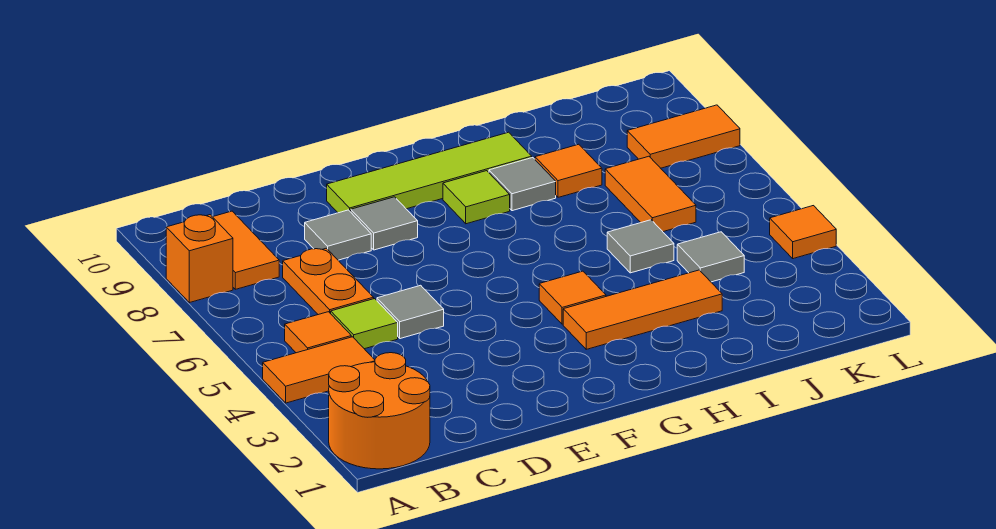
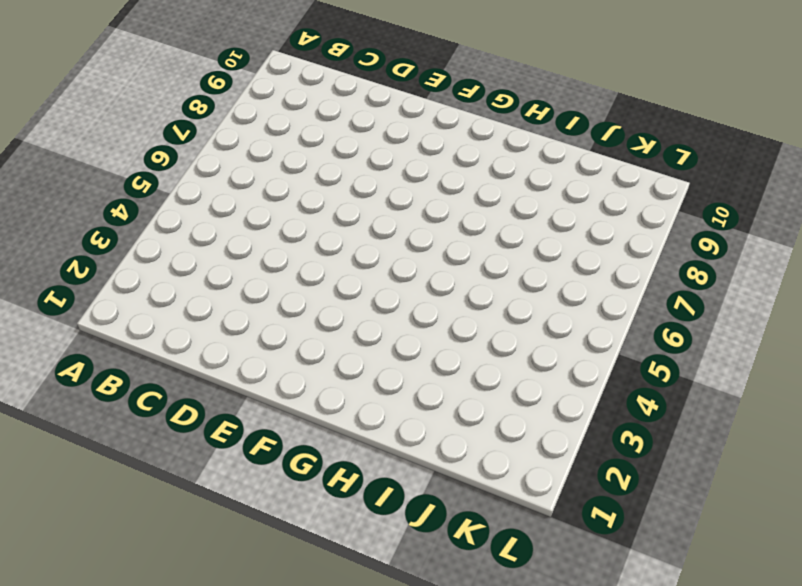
none -> orange round brick A1:B2 level 1
none -> orange tile A4:B4 level 1
none -> orange brick A8 level 1

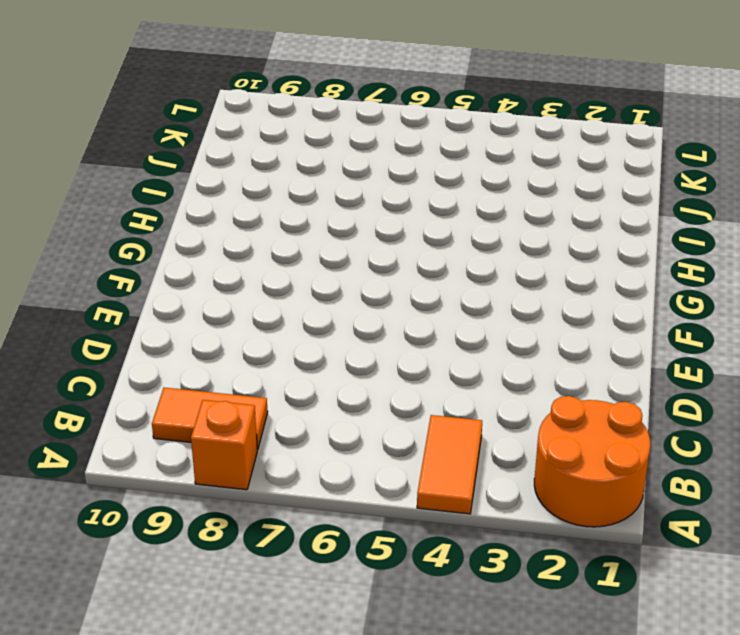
none -> orange tile B5 level 1
none -> lime tile C5 level 1
none -> orange plate C6:C7 level 1

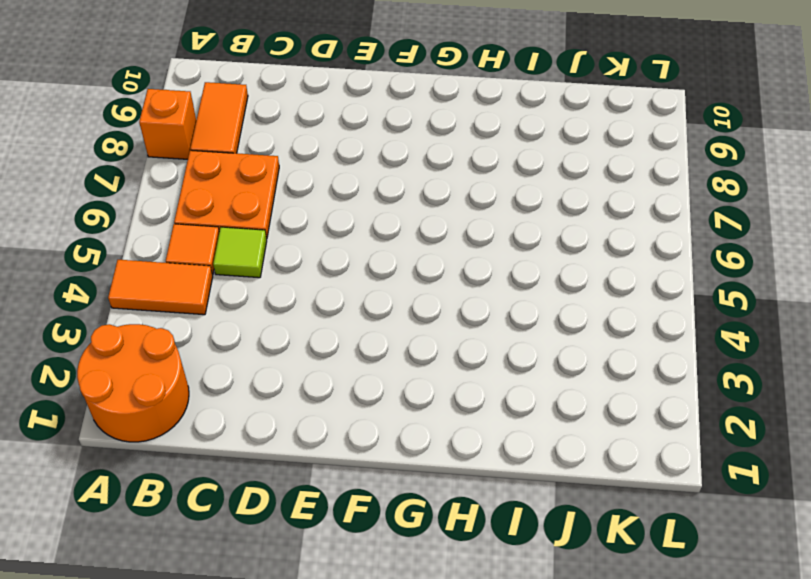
orange plate B6:C7 level 1 -> orange plate C6:C7 level 1
none -> grey tile D5 level 1
none -> grey tile D8 level 1
none -> grey tile E8 level 1

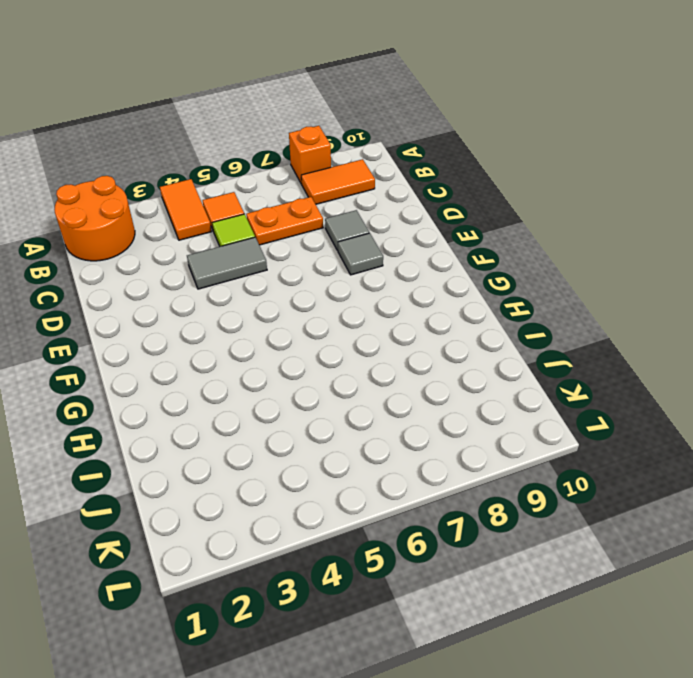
grey tile D4:D5 level 1 -> grey tile D5 level 1
none -> lime tile E9:H9 level 1
none -> orange tile G3:I3 level 1
none -> orange tile G4 level 1

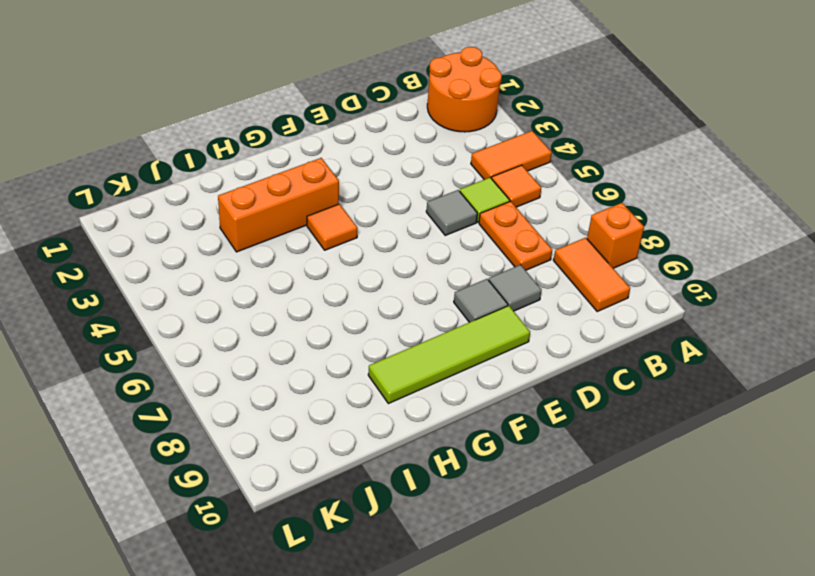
orange brick G3:I3 level 1 -> orange tile G3:I3 level 1
none -> lime tile G8 level 1
none -> grey tile H8 level 1
none -> grey tile I5 level 1

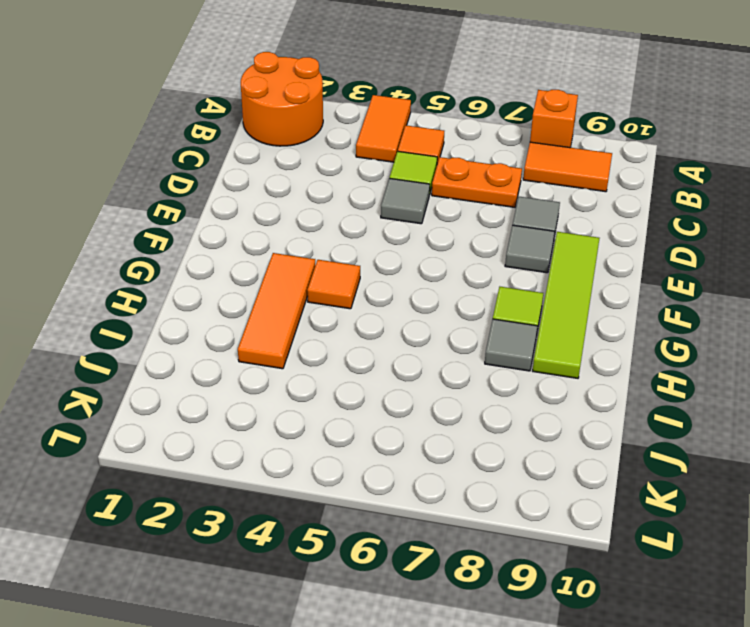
none -> grey tile I5 level 1
none -> orange tile I8 level 1
none -> grey tile J4 level 1

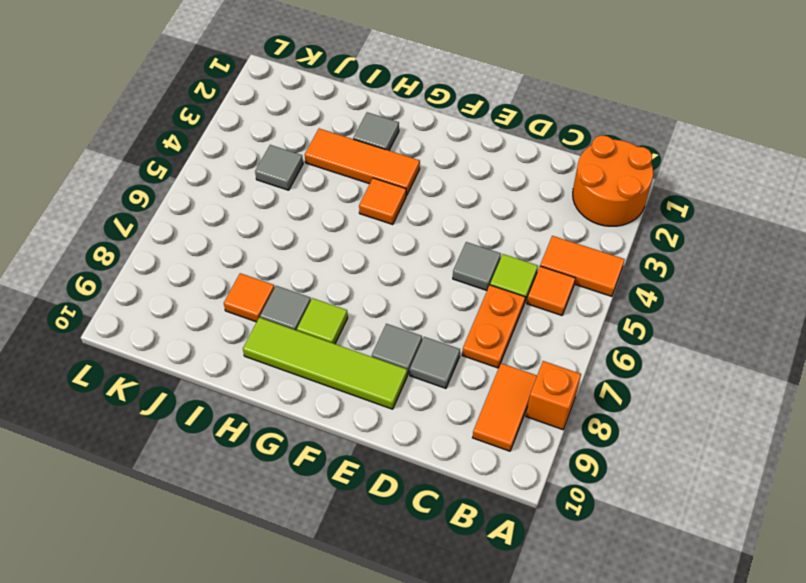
grey tile H2 level 1 -> grey tile I5 level 1
none -> orange tile J6:J7 level 1
none -> orange tile K8:L8 level 1
none -> orange tile L4 level 1

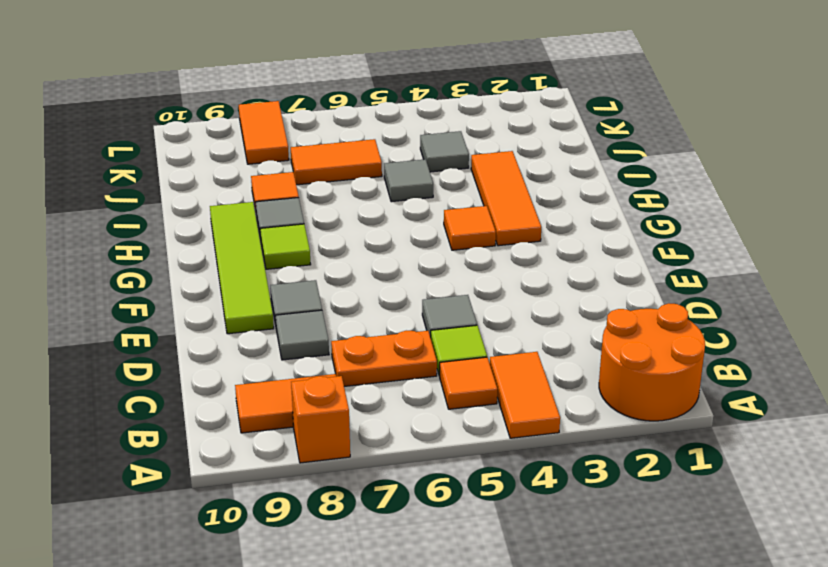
none -> orange tile L4 level 1

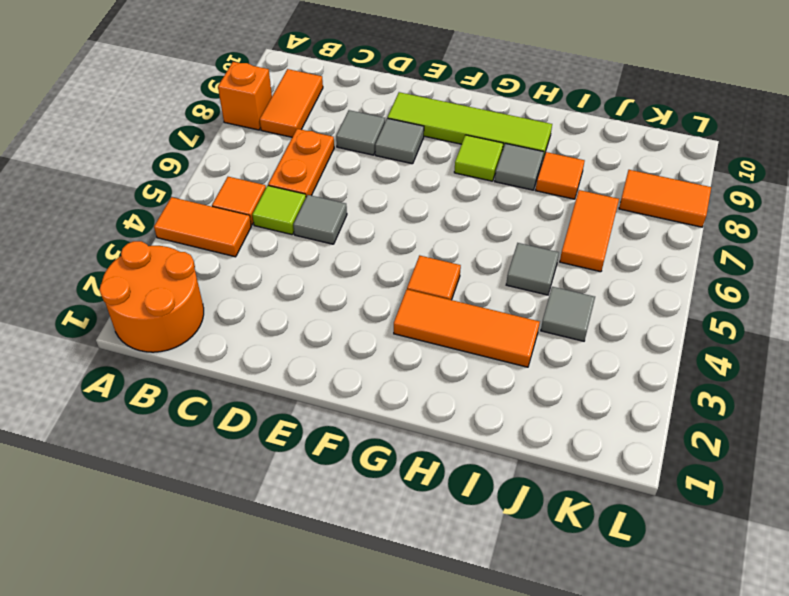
none -> orange tile L4 level 1

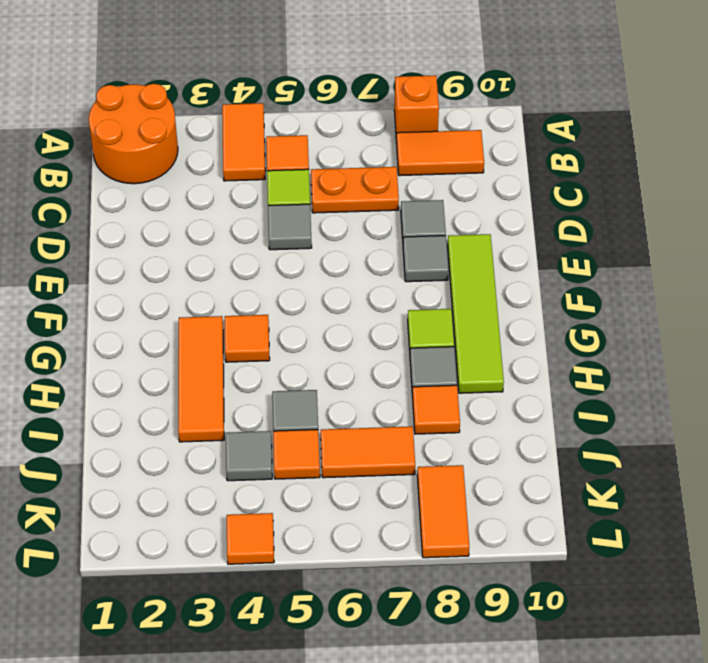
orange tile J5 level 1 -> none

